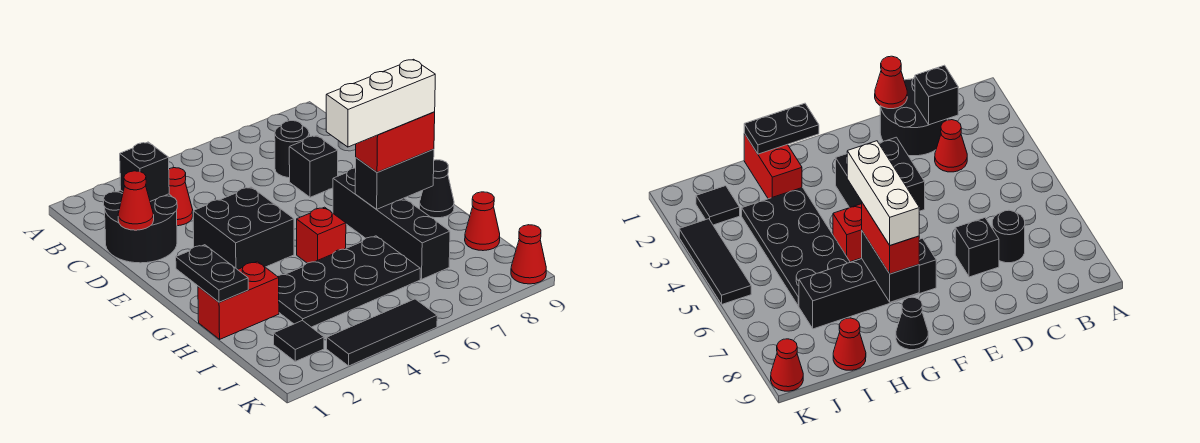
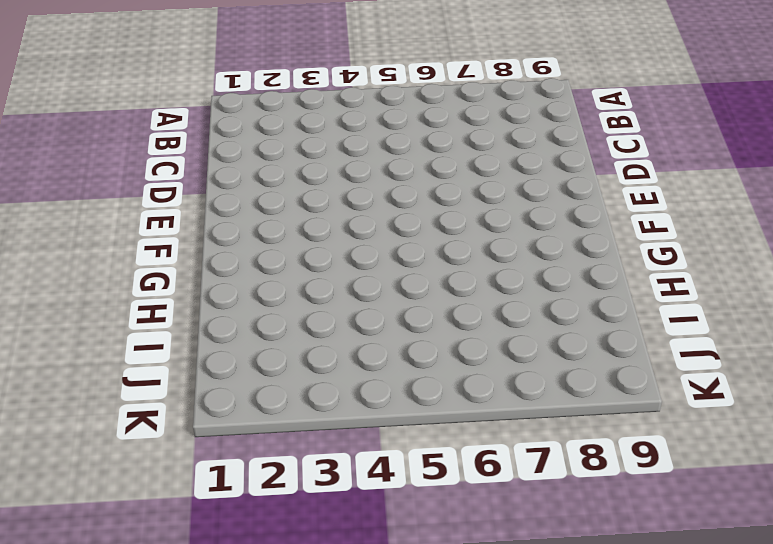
none -> black round brick C1:D2 level 1
none -> red cone C3 level 1
none -> black round brick C7 level 1

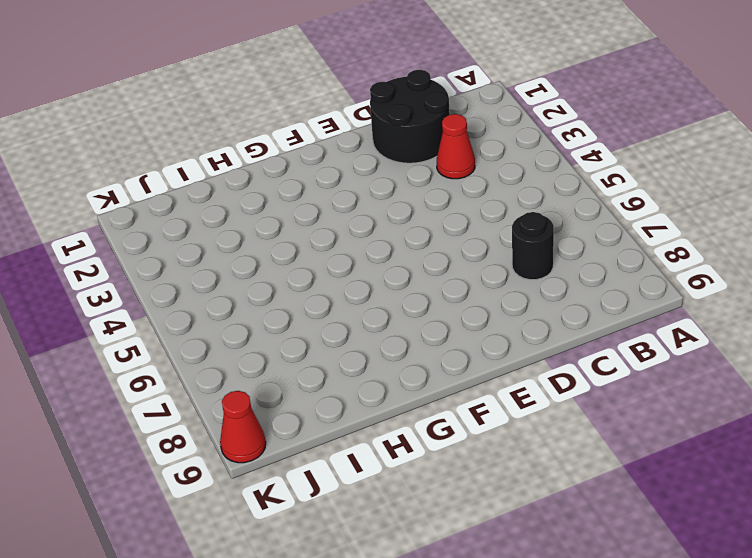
none -> black brick D7 level 1
none -> black brick E3:F4 level 1
none -> black brick F7:I7 level 1

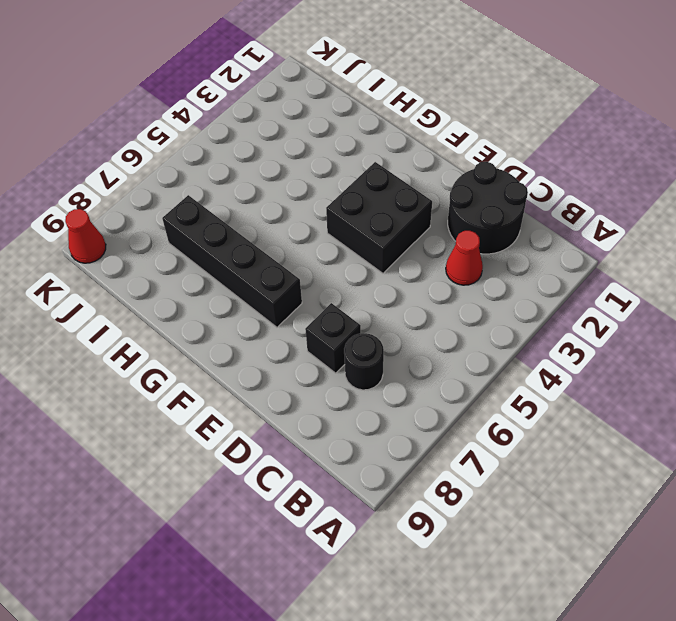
none -> red brick G5 level 1
none -> black cone G9 level 1
none -> red brick H1:H2 level 1

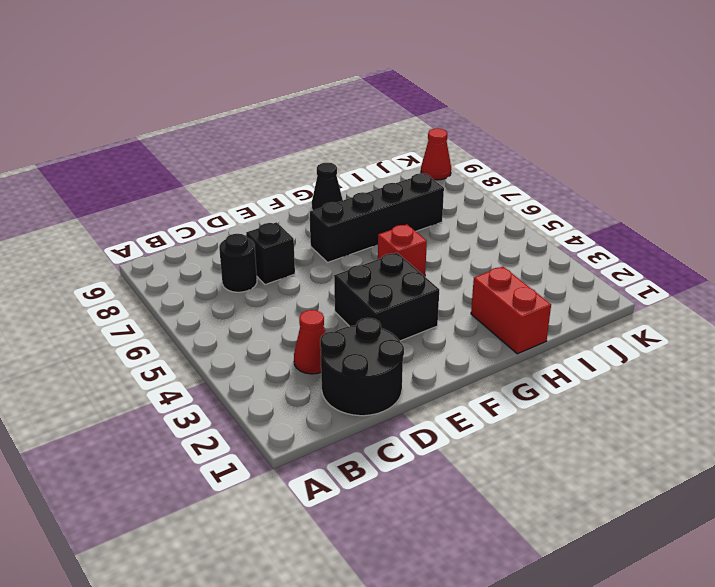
none -> black plate H3:I6 level 1
none -> red cone I9 level 1
none -> black tile J2 level 1

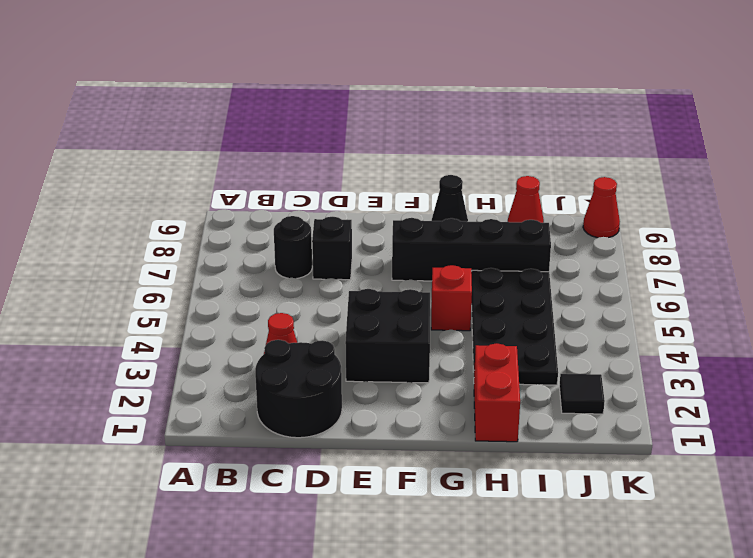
none -> black tile K3:K5 level 1
none -> black brick C2 level 2
none -> red cone D1 level 2

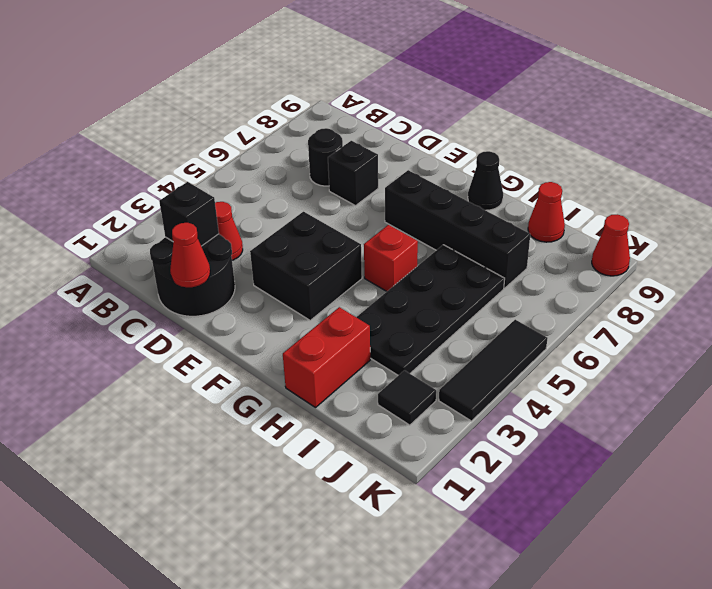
none -> black plate G1:H1 level 2
none -> black brick G7:G8 level 2
none -> red brick G7:G8 level 3

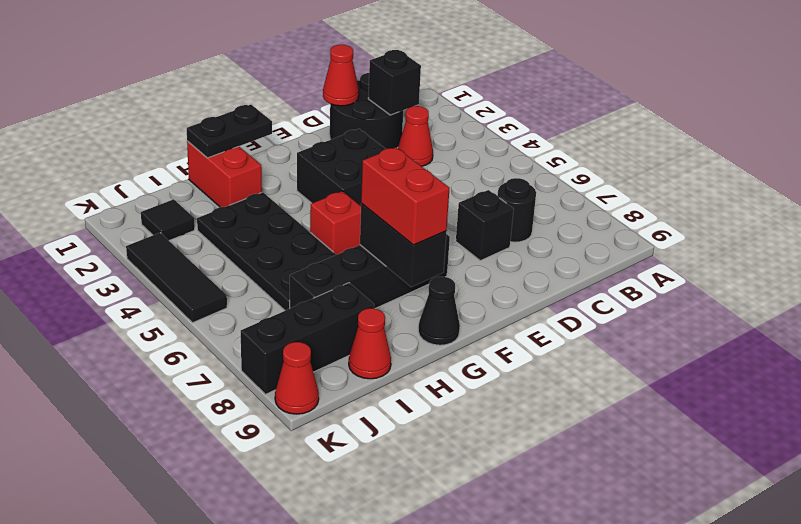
black brick I8:K8 level 1 -> none
none -> white brick G6:G8 level 4

